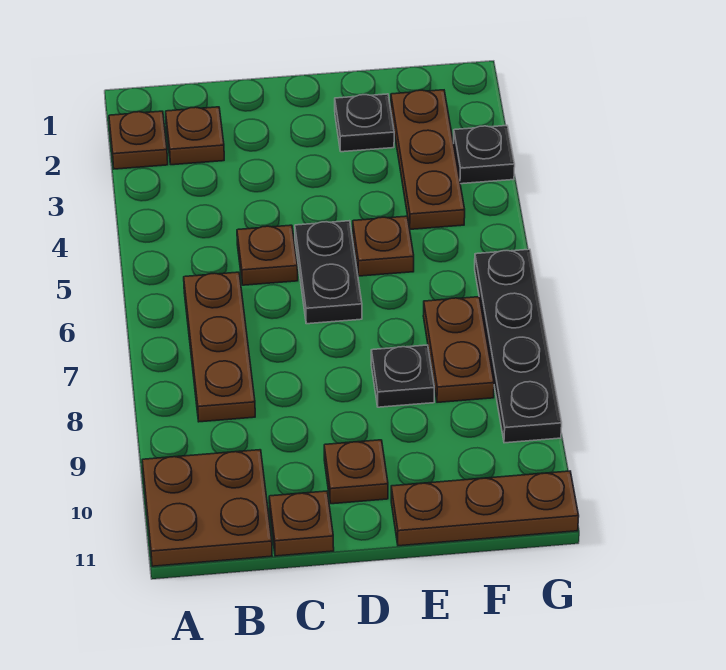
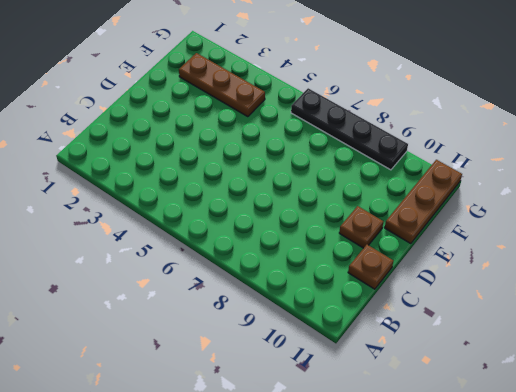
none -> brown plate A2 level 1
none -> brown plate A10:B11 level 1
none -> brown plate B2 level 1

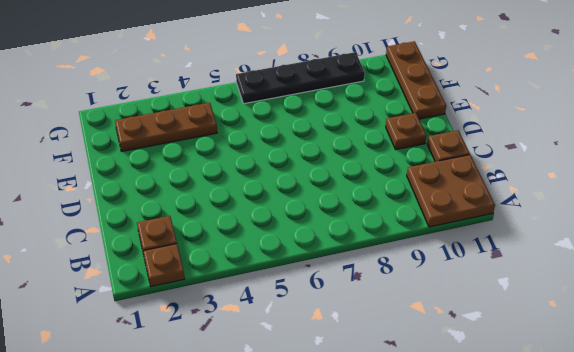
none -> brown plate B6:B8 level 1
none -> brown plate C5 level 1
none -> black plate D5:D6 level 1

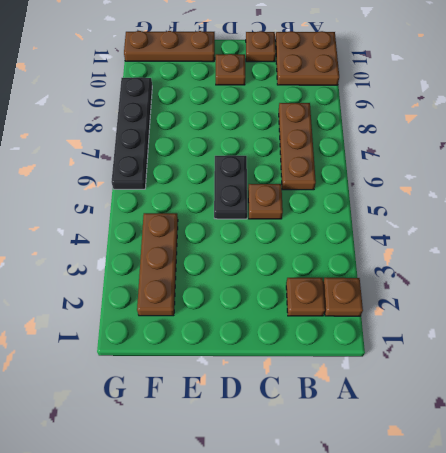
none -> black plate E2 level 1
none -> brown plate E5 level 1
none -> black plate E8 level 1

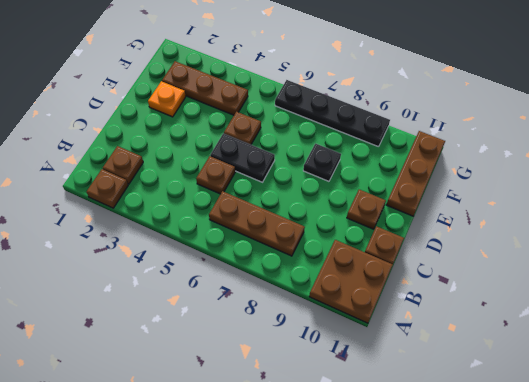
orange plate E2 level 1 -> black plate E2 level 1
none -> brown plate F7:F8 level 1
none -> black plate G3 level 1

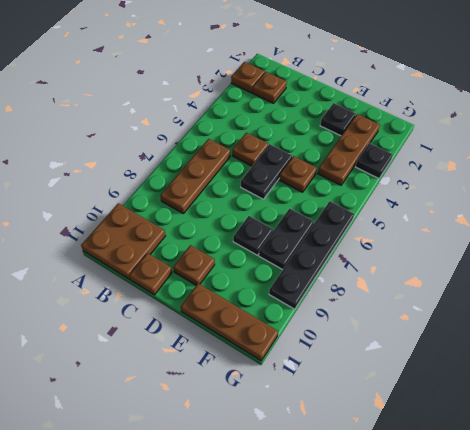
black plate F7:F8 level 1 -> brown plate F7:F8 level 1

